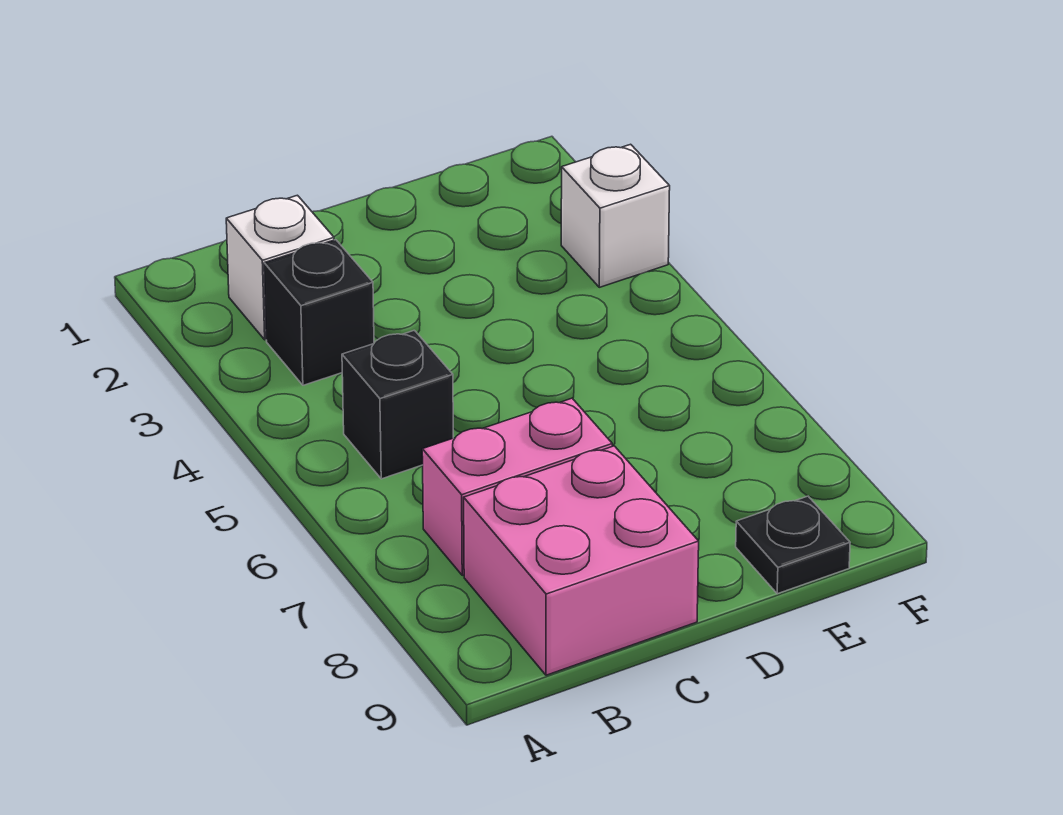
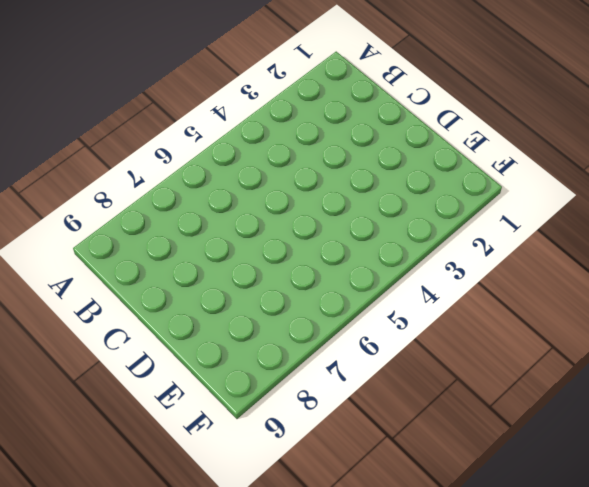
none -> white brick B2 level 1
none -> black brick B3 level 1

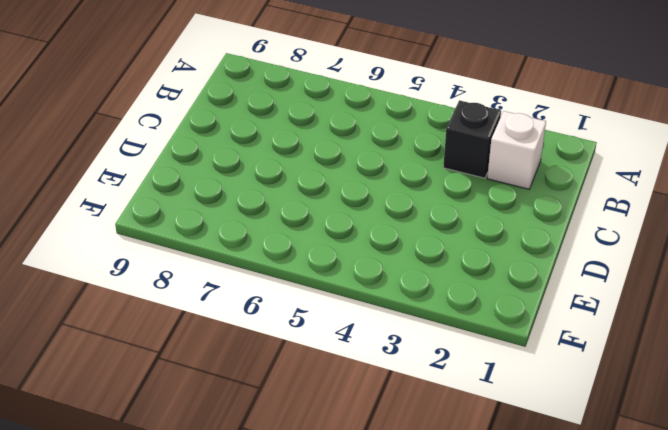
none -> black brick B5 level 1
none -> pink brick B7:C7 level 1

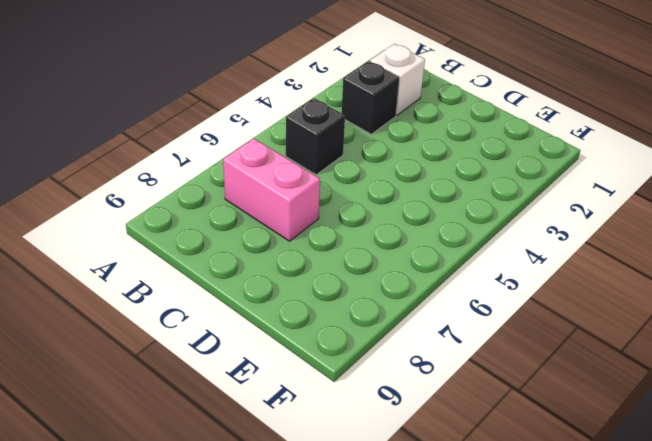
none -> pink brick B8:C9 level 1
none -> black plate E9 level 1

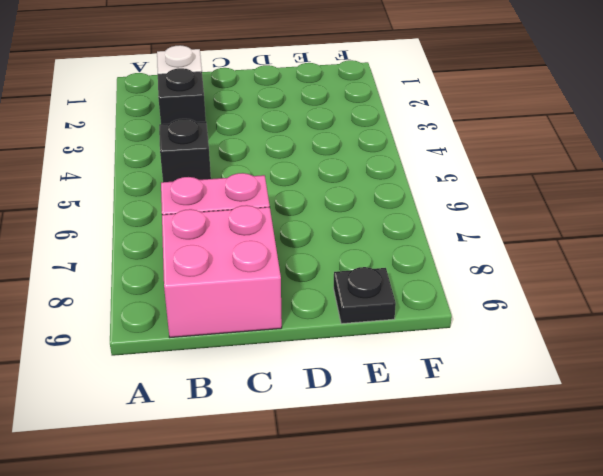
none -> white brick F3 level 1

